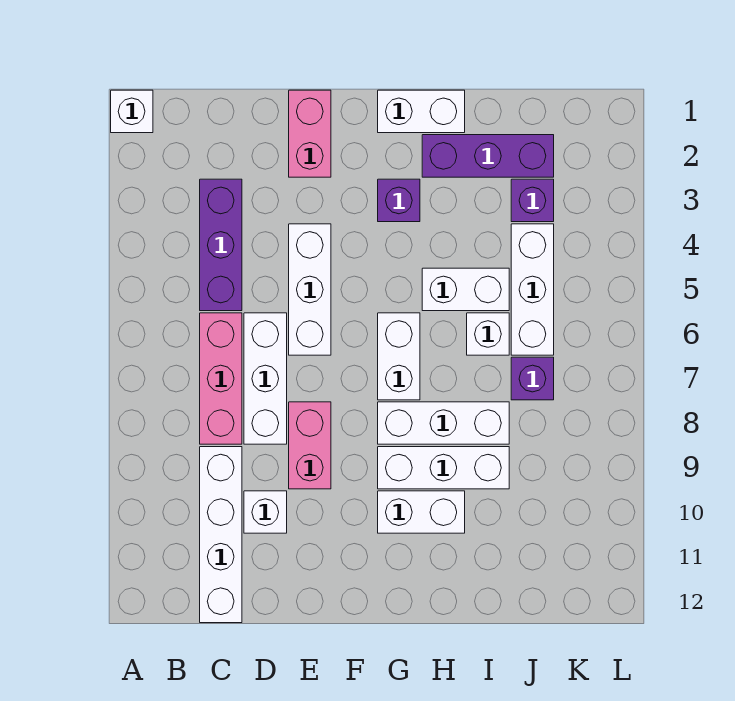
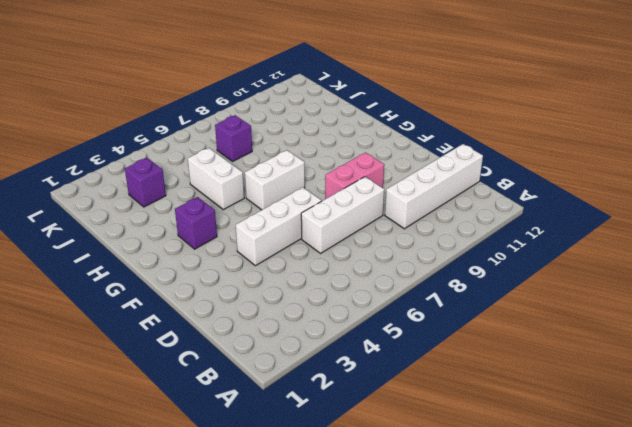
none -> white brick A1 level 1
none -> purple brick C3:C5 level 1
none -> pink brick C6:C8 level 1

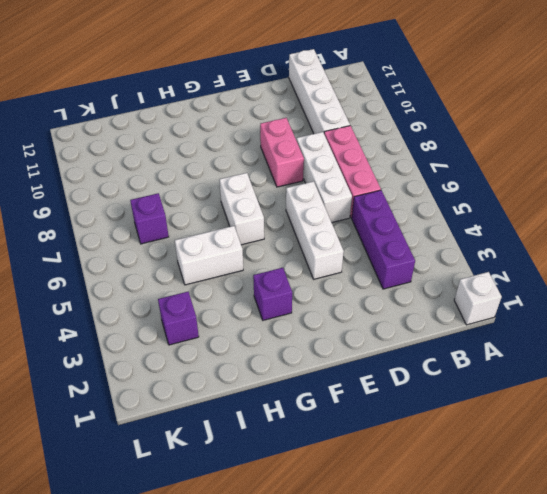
none -> white brick D10 level 1
none -> pink brick E1:E2 level 1
none -> white brick G1:H1 level 1

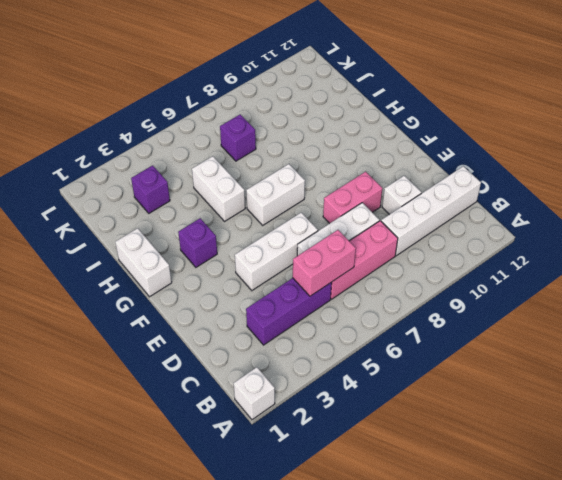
pink brick C5:C6 level 2 -> pink brick E1:E2 level 1
none -> white brick G8:I8 level 1
none -> white brick G9:I9 level 1
none -> white brick G10:H10 level 1

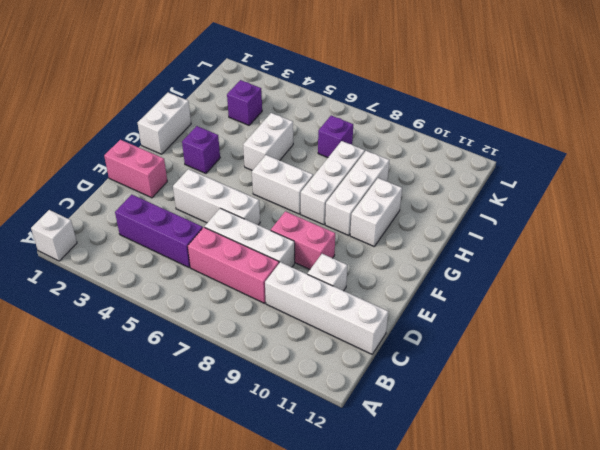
none -> purple brick H2:J2 level 1
none -> white brick I6 level 1
none -> white brick J4:J6 level 1

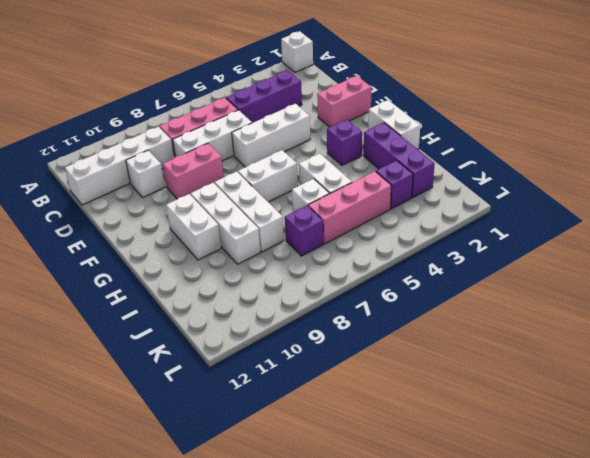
pink brick J4:J6 level 1 -> white brick J4:J6 level 1

